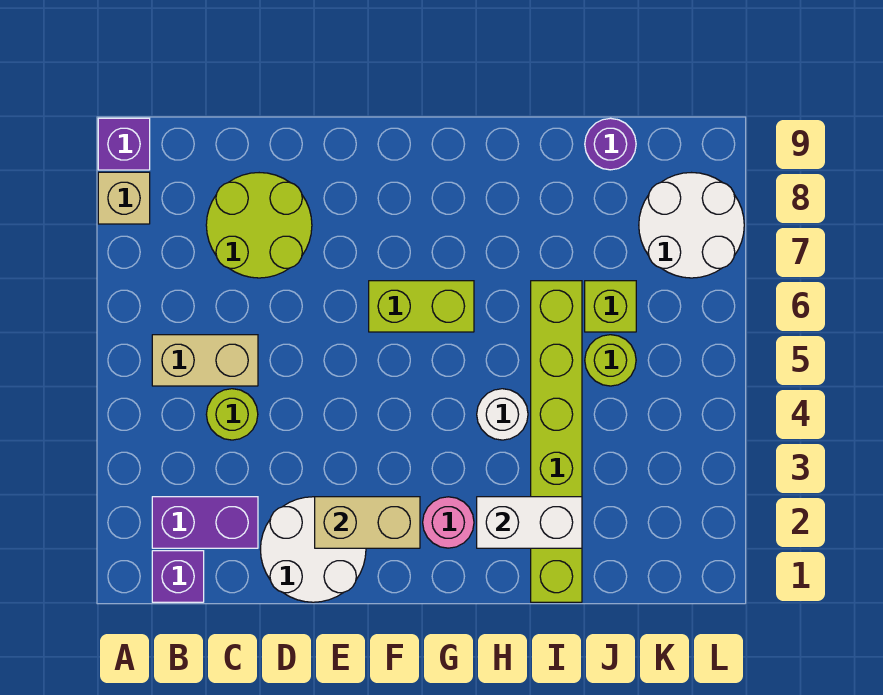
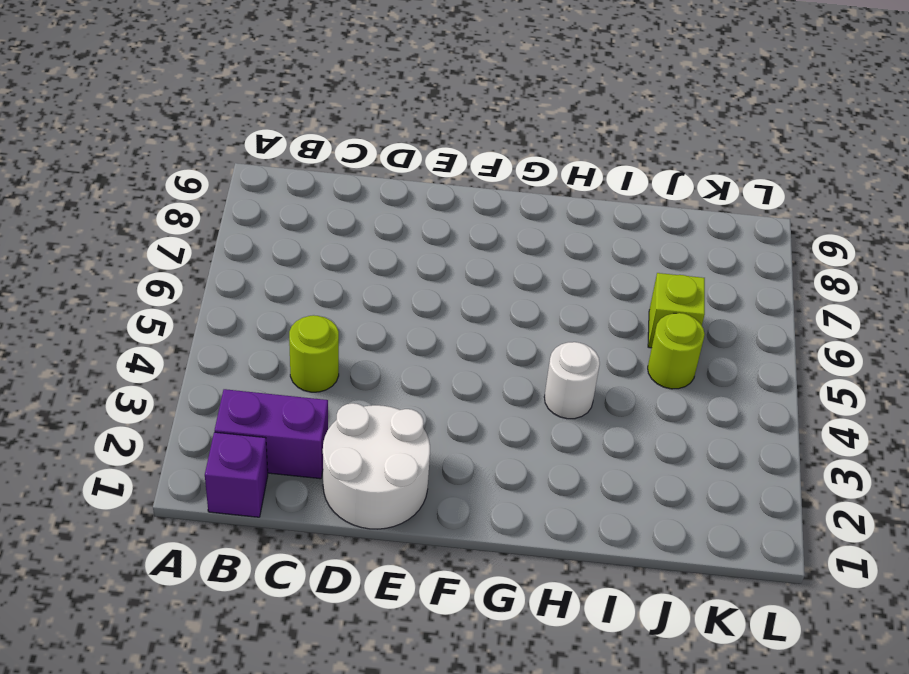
none -> tan brick A8 level 1
none -> purple brick A9 level 1
none -> tan brick B5:C5 level 1

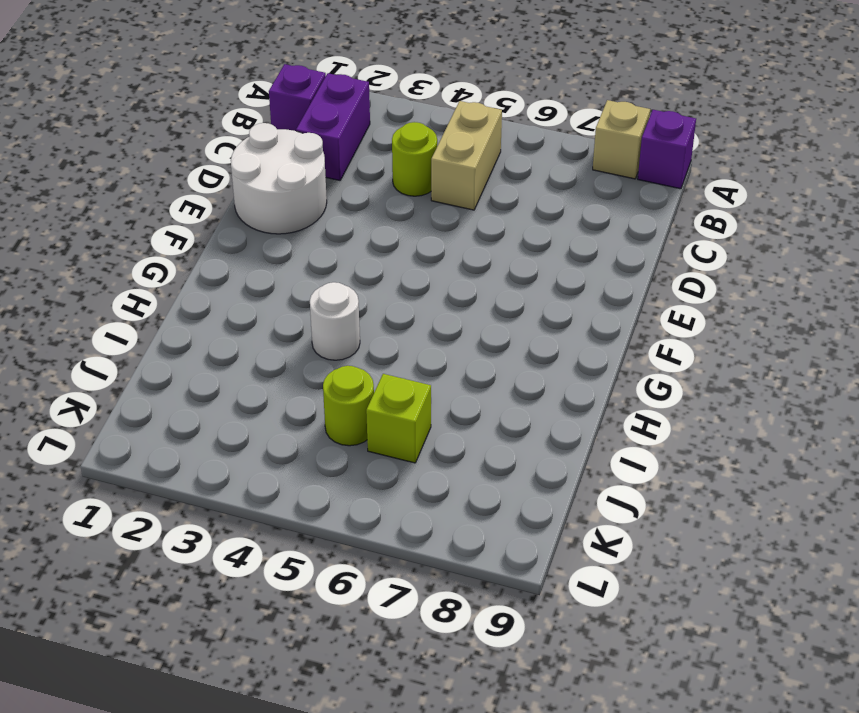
none -> lime round brick C7:D8 level 1
none -> lime brick F6:G6 level 1
none -> pink round brick G2 level 1

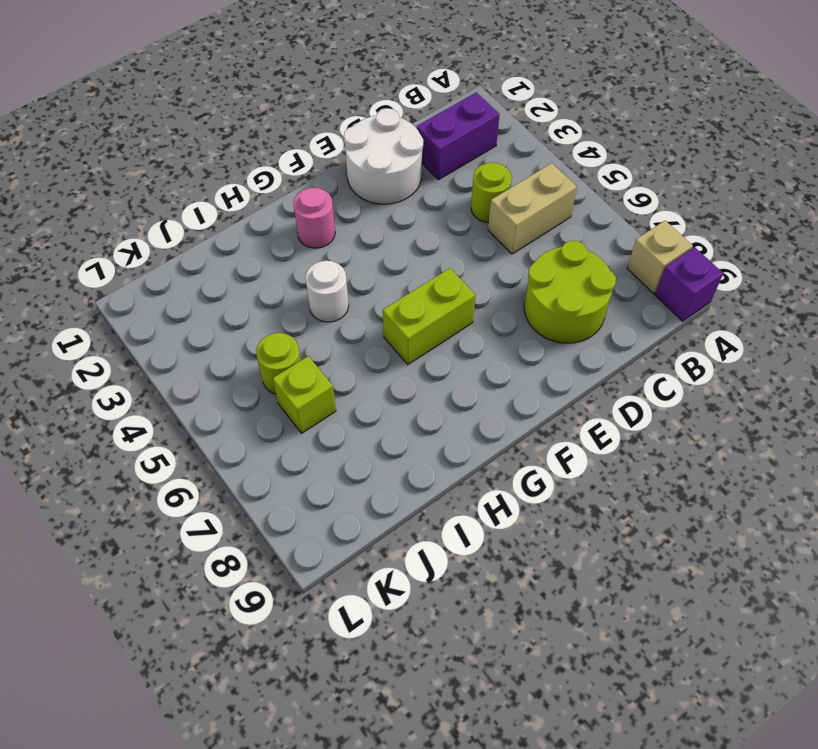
none -> purple brick B1 level 1
none -> lime brick I1:I6 level 1
none -> purple round brick J9 level 1

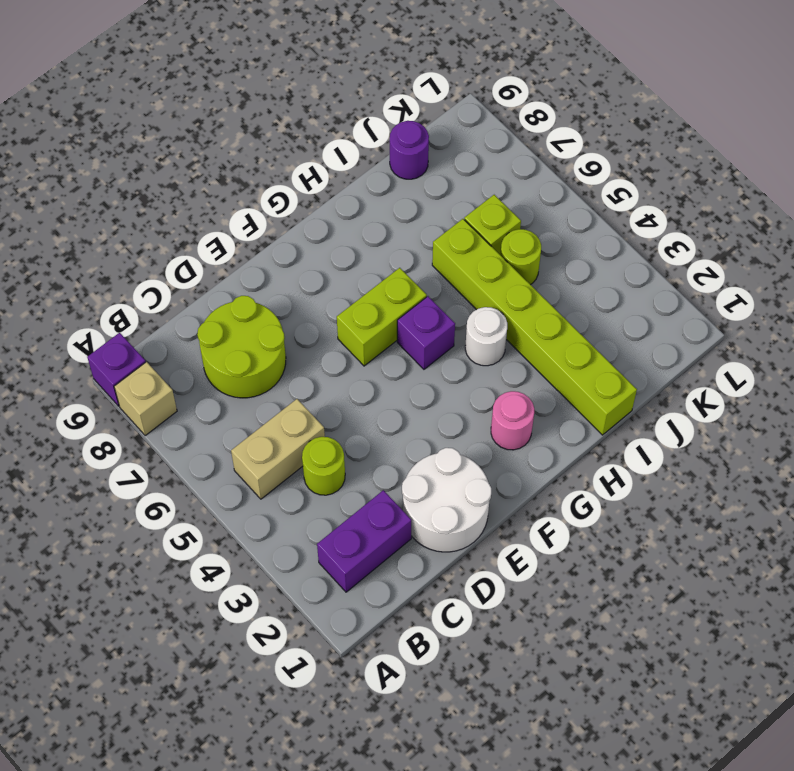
purple brick G5 level 1 -> purple brick B1 level 1
none -> white round brick K7:L8 level 1
none -> tan brick E2:F2 level 2
none -> white brick H2:I2 level 2

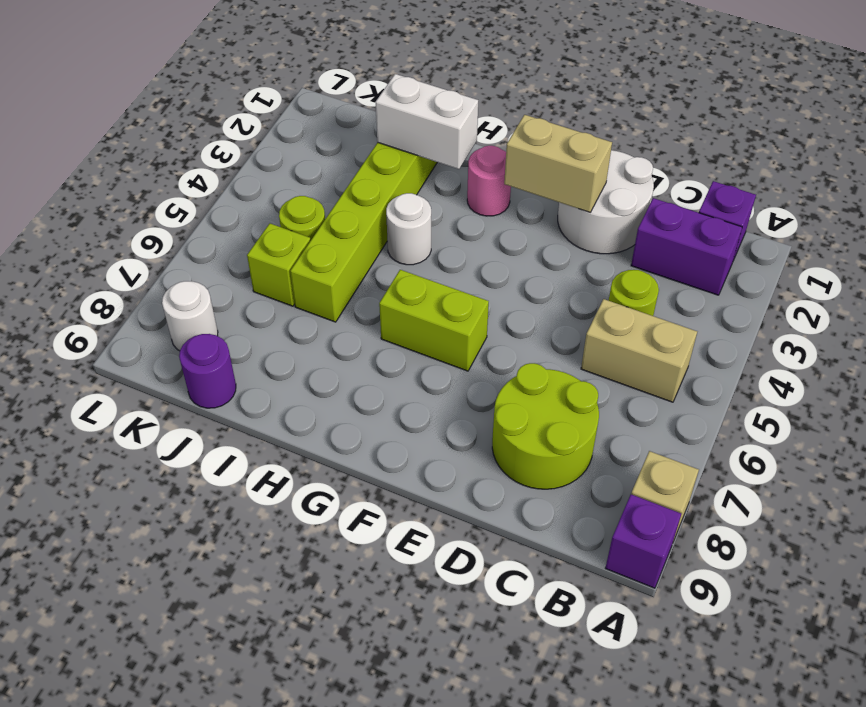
white round brick K8 level 1 -> white round brick K7:L8 level 1

